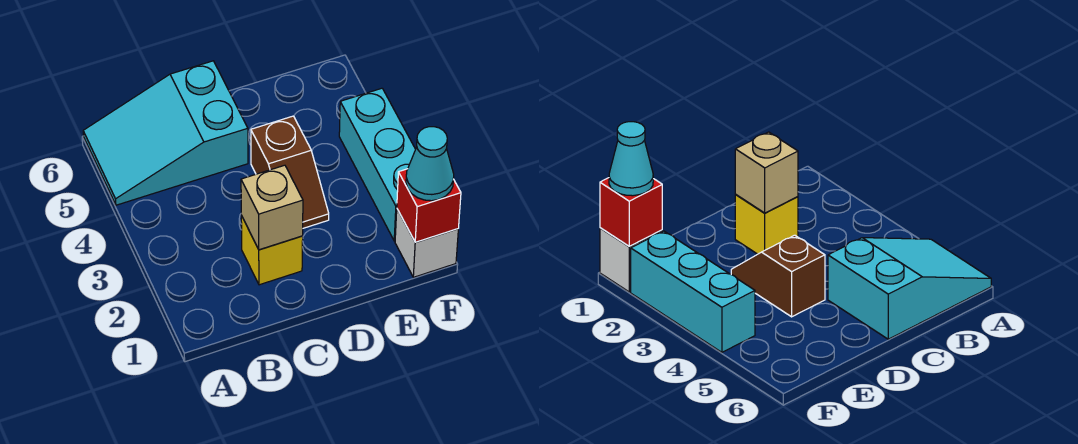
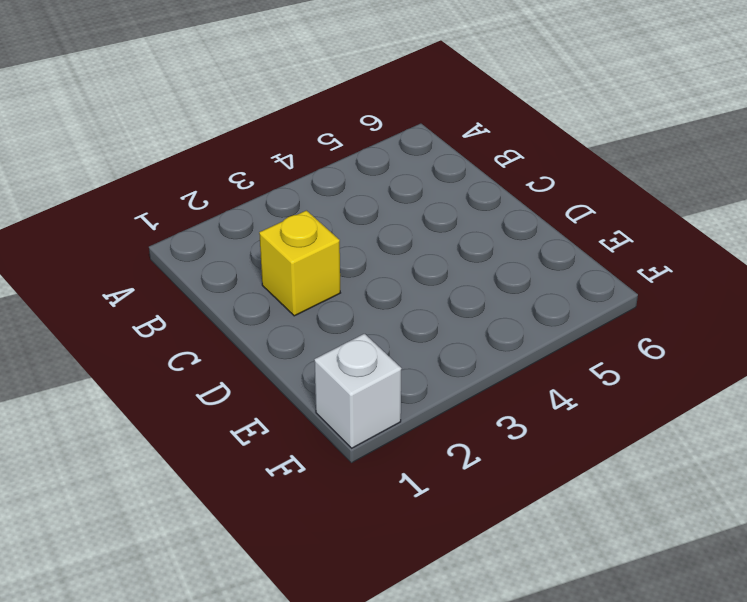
none -> cyan slope A5:C6 level 1 top C
none -> brown slope D3:D4 level 1 top 4

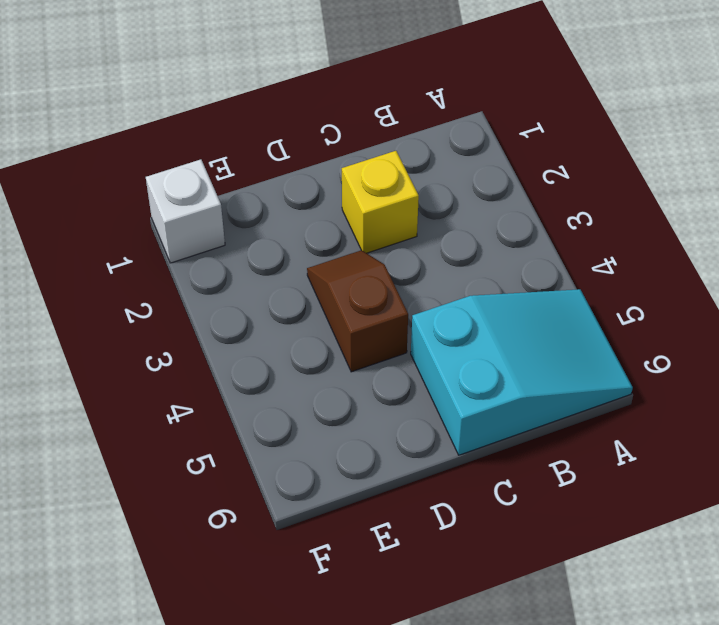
none -> cyan brick F2:F4 level 1
none -> tan brick C2 level 2

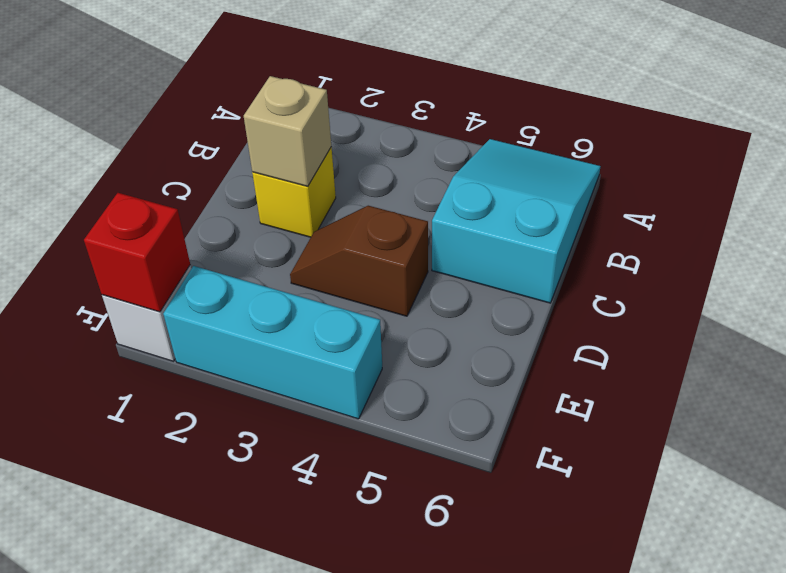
none -> cyan cone F1 level 3

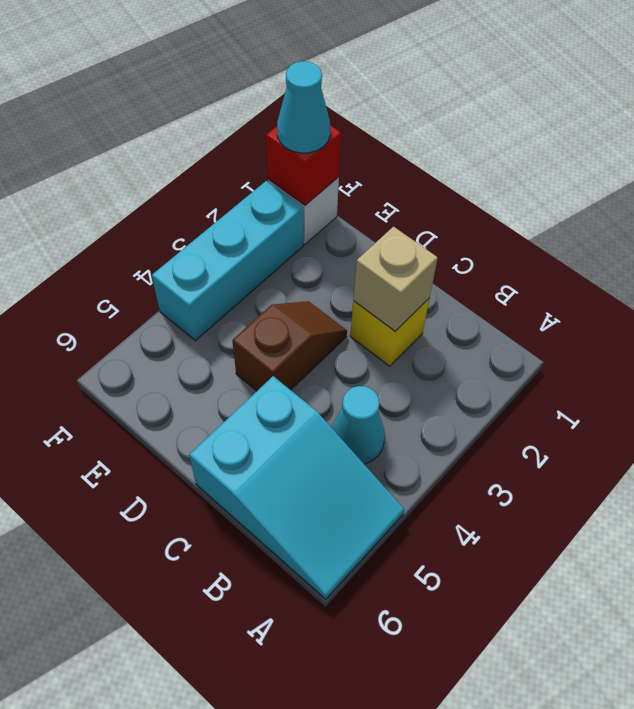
cyan cone B4 level 1 -> none

